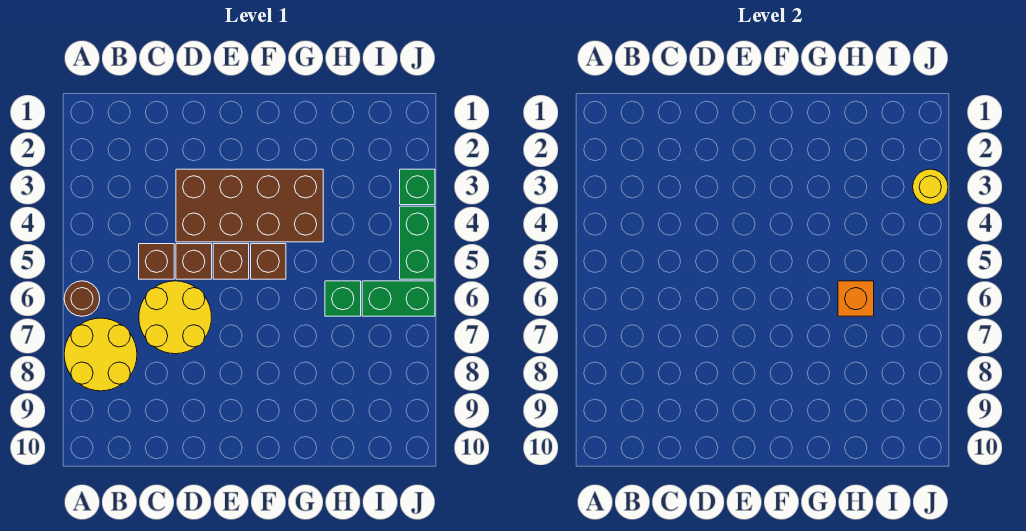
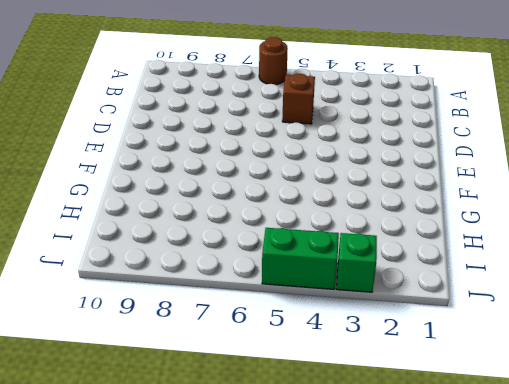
none -> yellow round brick A7:B8 level 1
none -> yellow round brick C6:D7 level 1
none -> brown brick D3:G4 level 1

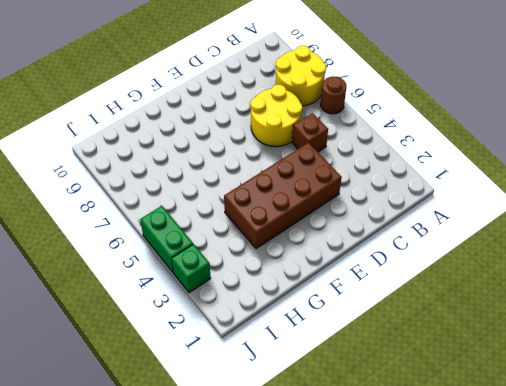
none -> brown brick D5 level 1
none -> brown brick E5 level 1
none -> brown brick F5 level 1

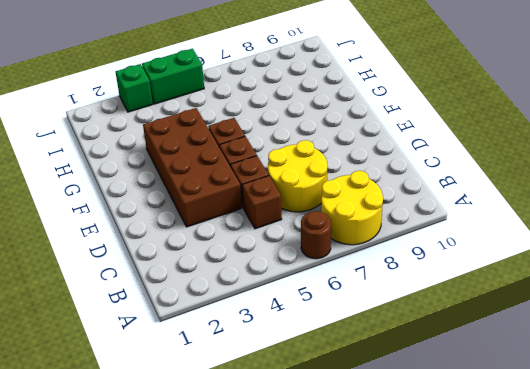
none -> green brick H6 level 1
none -> green brick I6:J6 level 1
none -> orange brick H6 level 2

